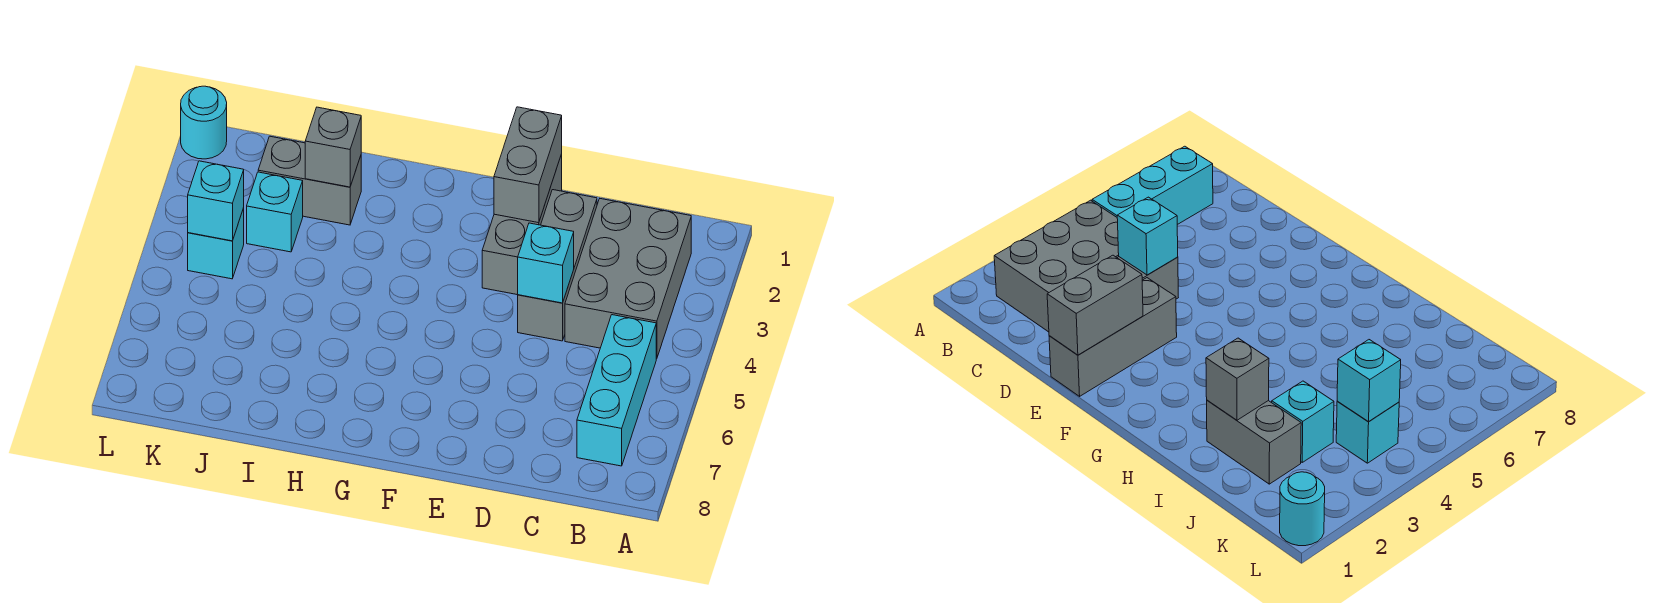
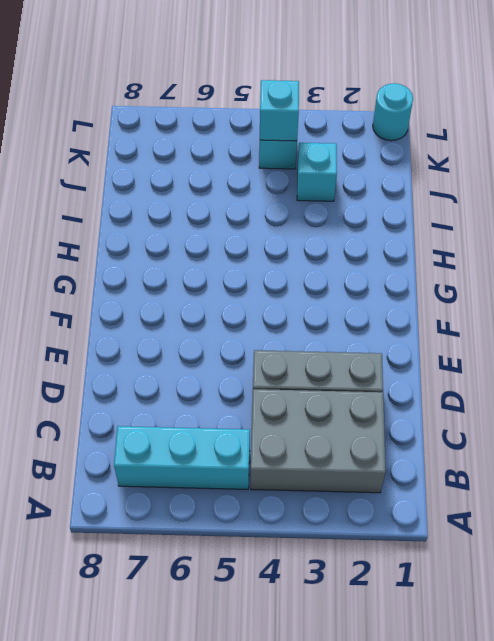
none -> grey brick E1:E3 level 1
none -> grey brick I2:J2 level 1
none -> cyan brick D4 level 2

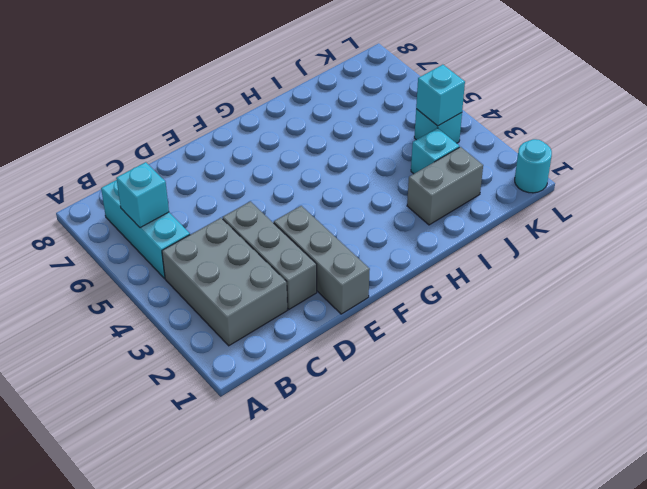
cyan brick B6 level 2 -> cyan brick D4 level 2
none -> grey brick E1:E2 level 2
none -> grey brick I2 level 2

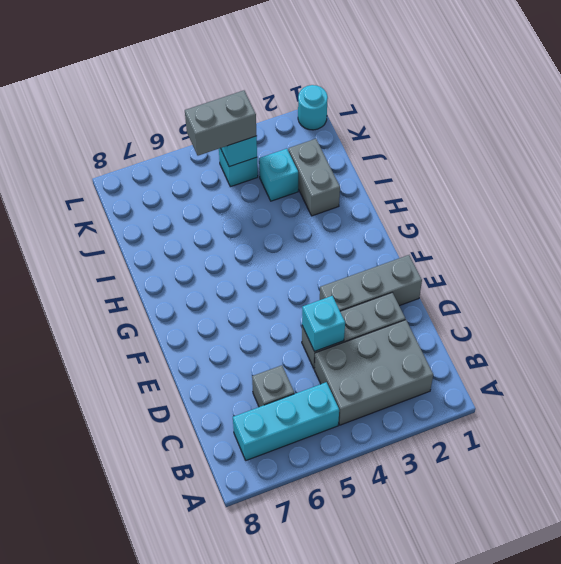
grey brick C6 level 1 -> grey brick I2 level 2
grey brick K4:K5 level 3 -> grey brick E1:E2 level 2

